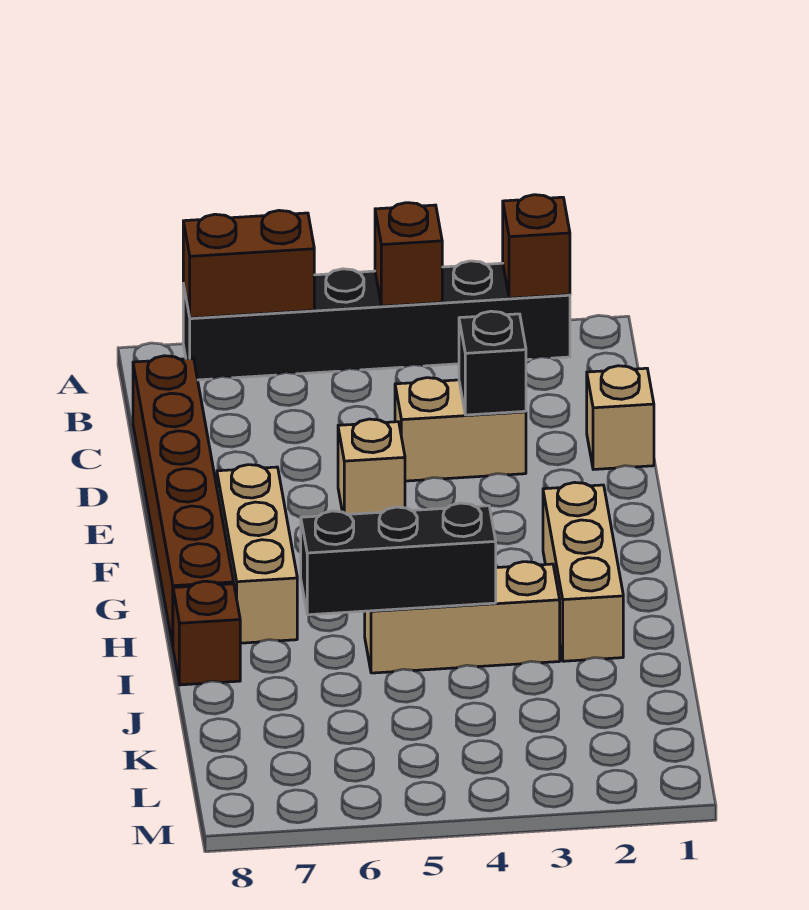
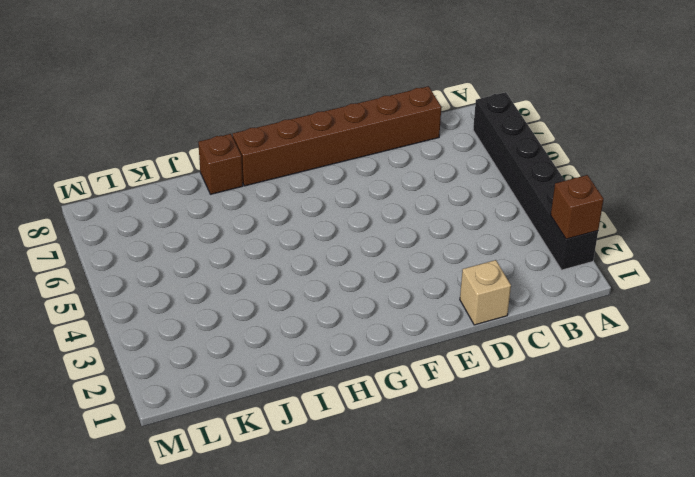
none -> tan brick D3:D4 level 1
none -> tan brick E5 level 1
none -> tan brick F7:H7 level 1

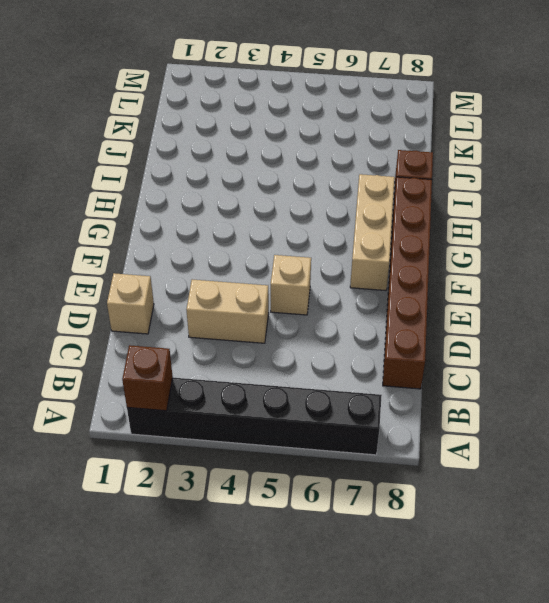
none -> tan brick G2:I2 level 1
none -> tan brick I3:I5 level 1
none -> brown brick A4 level 2

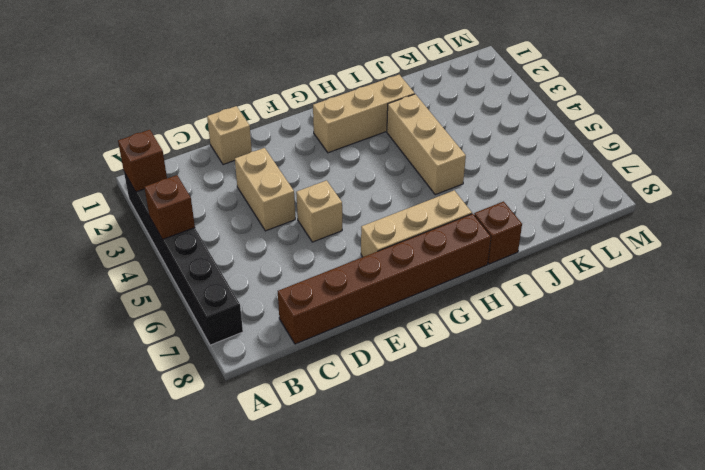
none -> brown brick A6:A7 level 2
none -> black brick D3 level 2
none -> black brick I4:I6 level 2

